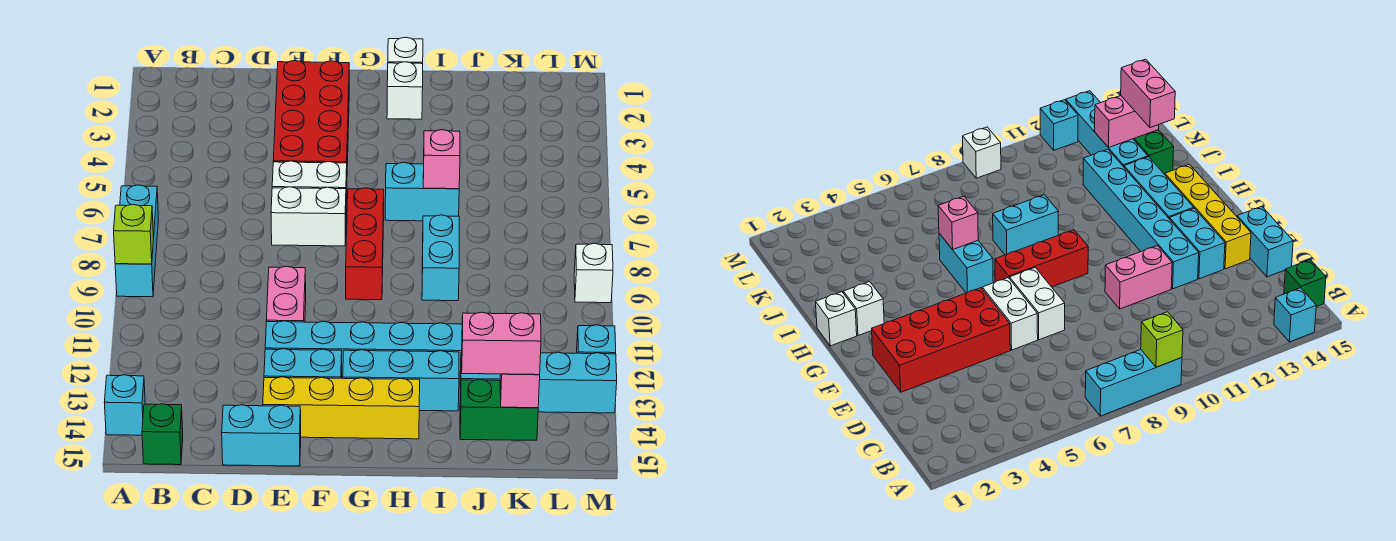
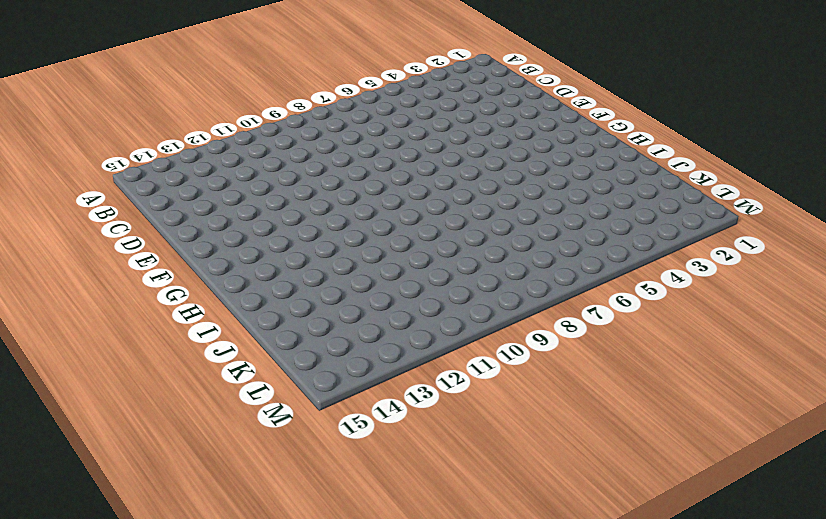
none -> cyan brick A7:A9 level 1
none -> cyan brick A14 level 1
none -> green brick B15 level 1

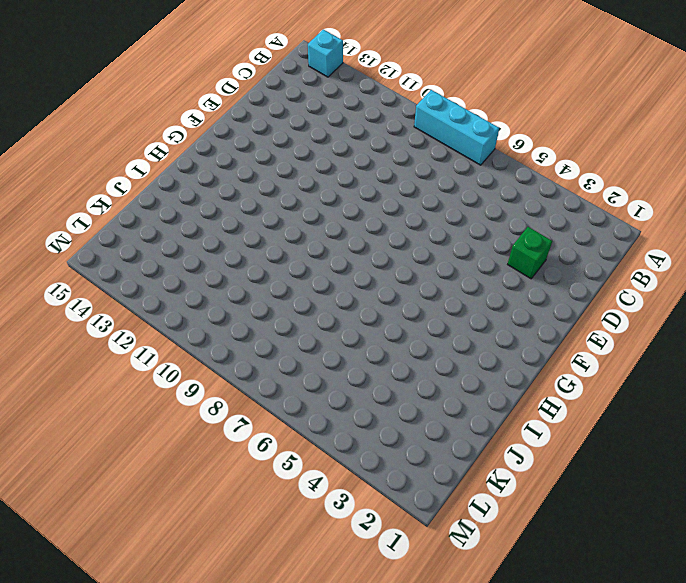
green brick D3 level 1 -> green brick B15 level 1
none -> cyan brick D15:E15 level 1
none -> red brick E2:F5 level 1
none -> white brick E6:F6 level 1

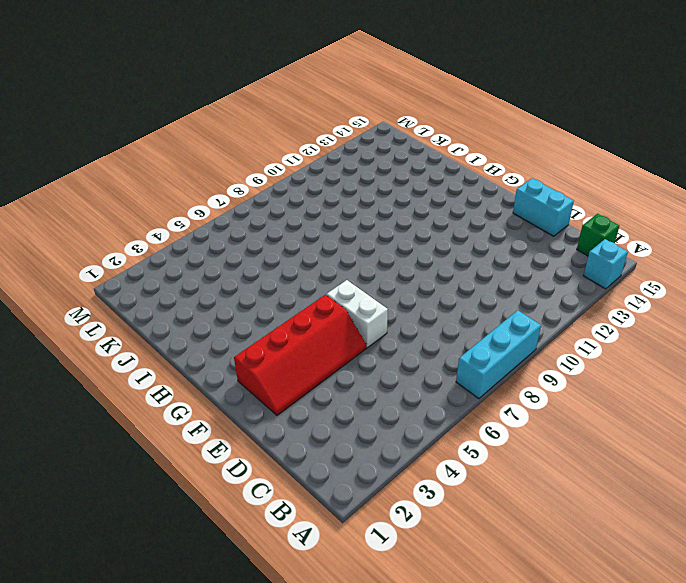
red slope E2:F5 level 1 top F -> red brick E2:F5 level 1
none -> white brick E7:F7 level 1
none -> pink brick E10:E11 level 1
none -> cyan brick E12:J12 level 1

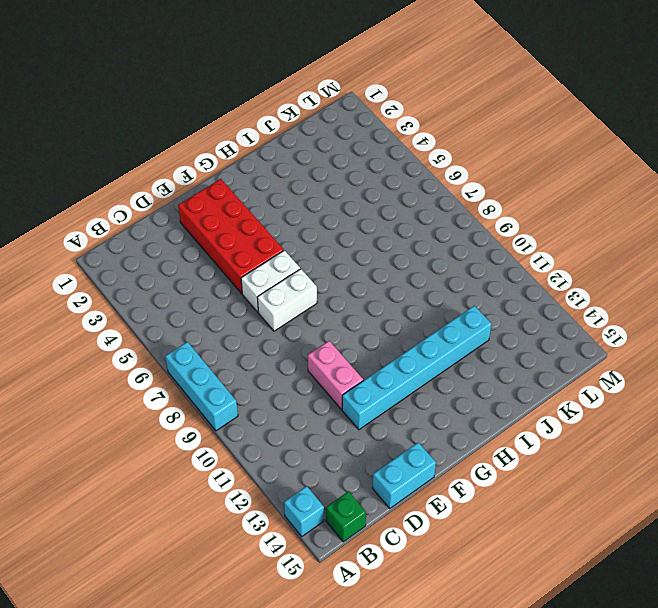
none -> cyan brick E13:F13 level 1
none -> yellow brick E14:H14 level 1
none -> red brick G7:G9 level 1

